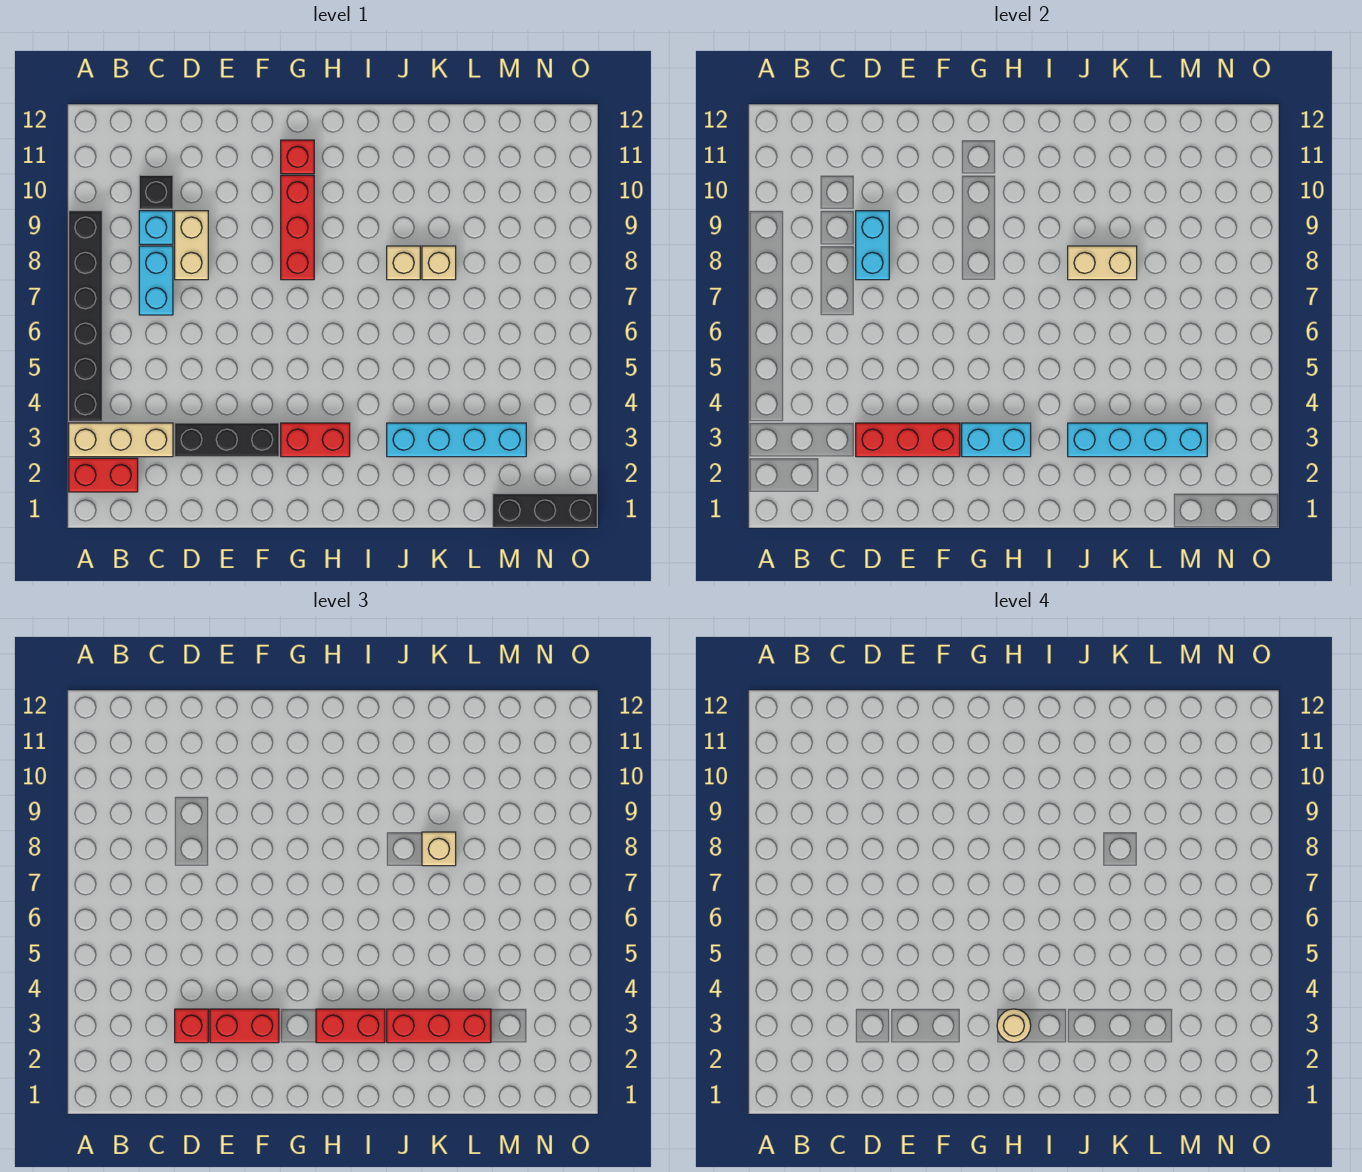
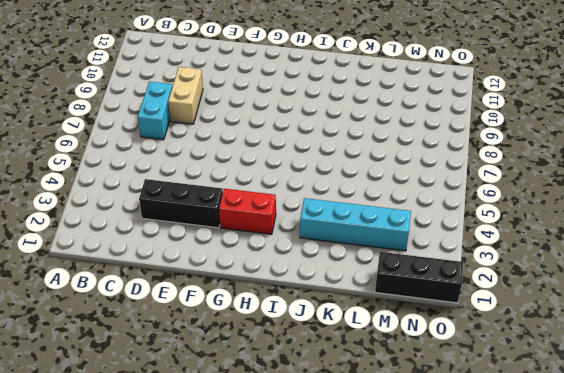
none -> red brick A2:B2 level 1
none -> tan brick A3:C3 level 1
none -> black brick A4:A9 level 1

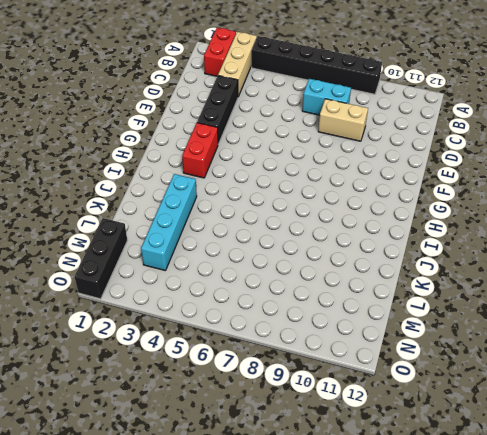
none -> cyan brick C9 level 1
none -> black brick C10 level 1
none -> red brick G8:G10 level 1

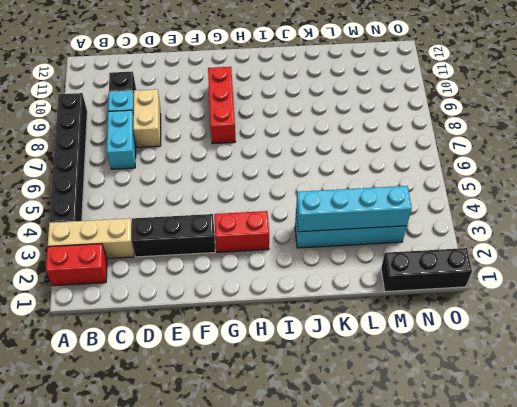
none -> red brick G11 level 1
none -> tan brick J8 level 1
none -> tan brick K8 level 1

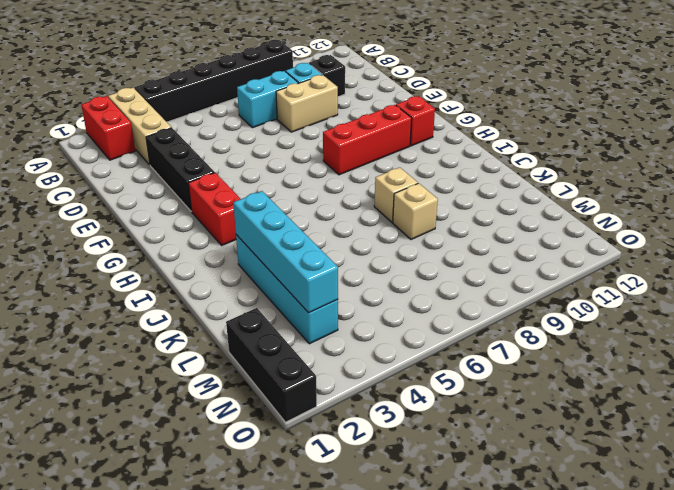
none -> red brick D3:F3 level 2
none -> cyan brick D8:D9 level 2
none -> cyan brick G3:H3 level 2

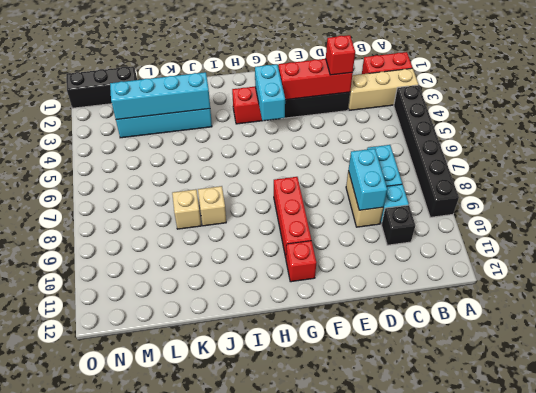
cyan brick G3:G4 level 2 -> cyan brick G3:H3 level 2
none -> tan brick J8:K8 level 2
none -> red brick E3:F3 level 3
none -> red brick H3:I3 level 3

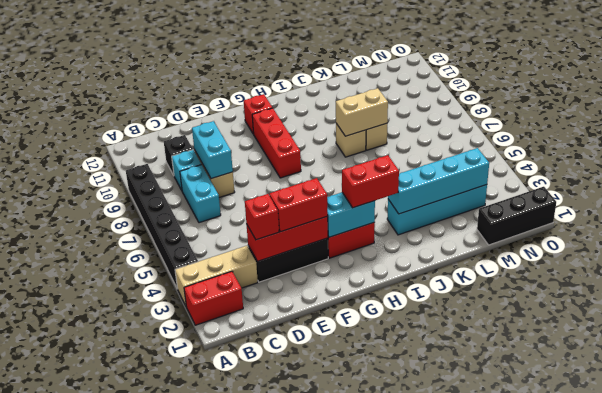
none -> red brick J3:L3 level 3
none -> tan brick K8 level 3
none -> tan round brick H3 level 4

